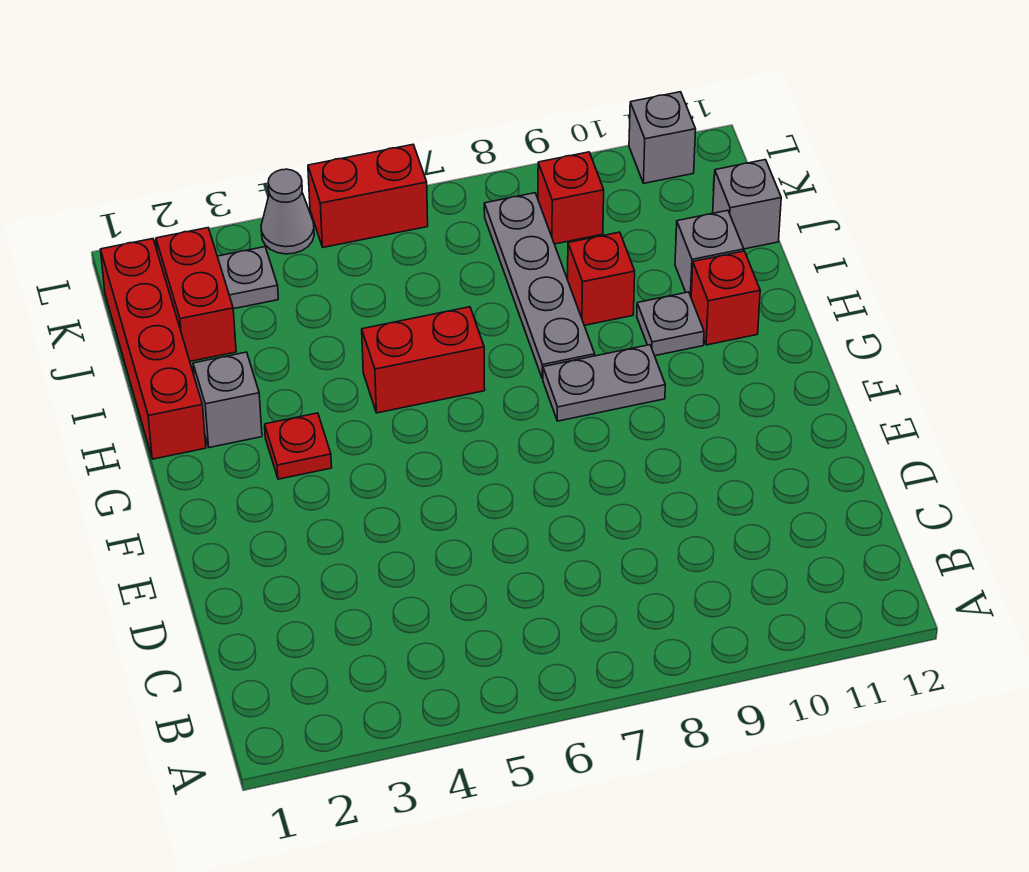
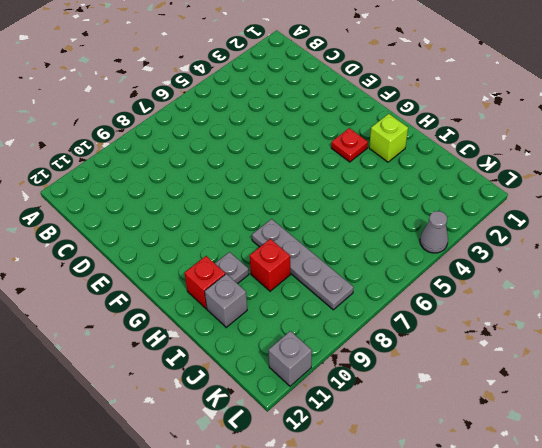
lime brick H2 level 1 -> grey brick H2 level 1
none -> grey plate G8:G9 level 1
none -> red brick H1:K1 level 1
none -> red brick H5:H6 level 1

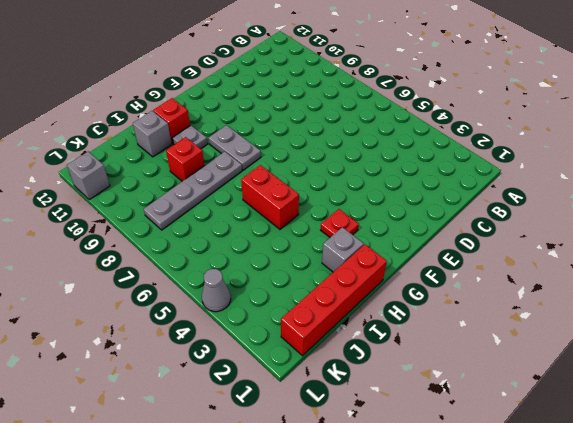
none -> red brick J2:K2 level 1
none -> grey brick J12 level 1
none -> grey plate K3 level 1

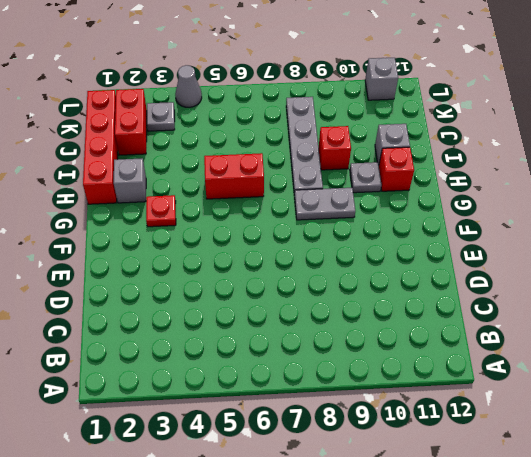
none -> grey brick J12 level 1
none -> red brick K9 level 1
none -> red brick L5:L6 level 1

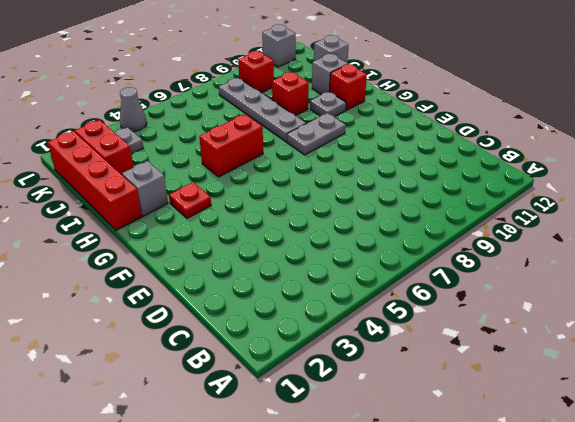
none -> red brick L5:L6 level 1

